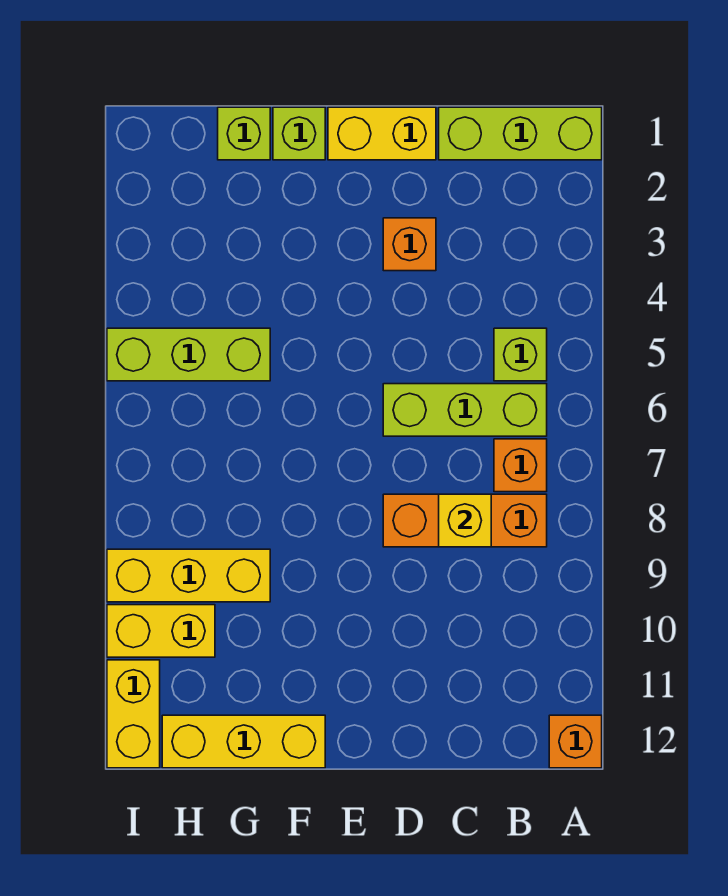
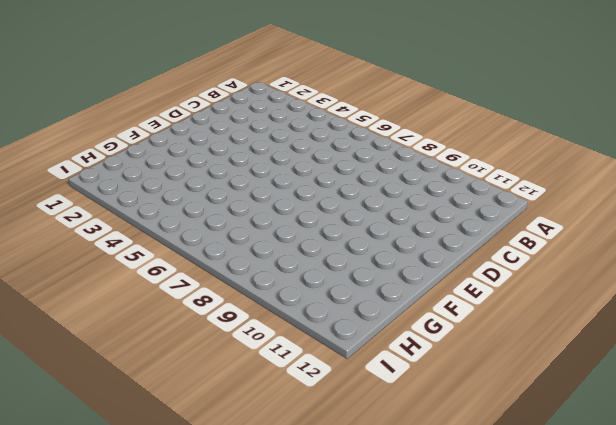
none -> lime brick A1:C1 level 1
none -> orange brick A12 level 1
none -> lime brick B5 level 1

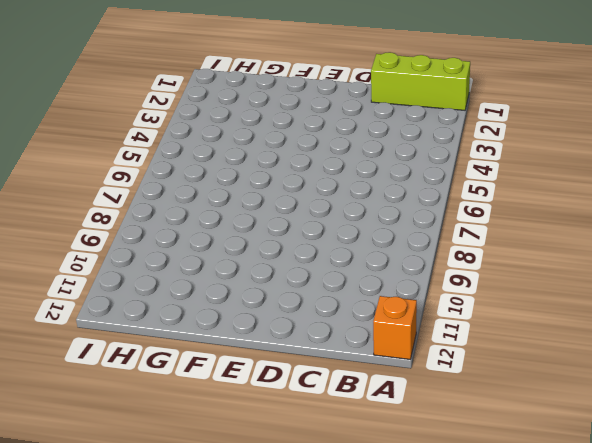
none -> lime brick B5 level 1
none -> lime brick B6:D6 level 1
none -> orange brick B7 level 1

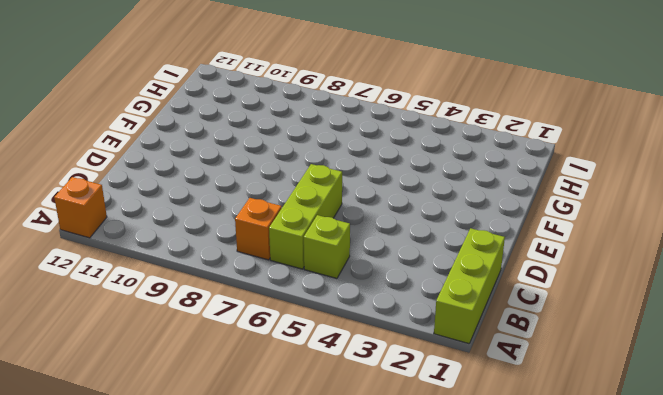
none -> orange brick B8:D8 level 1
none -> yellow brick D1:E1 level 1
none -> orange brick D3 level 1

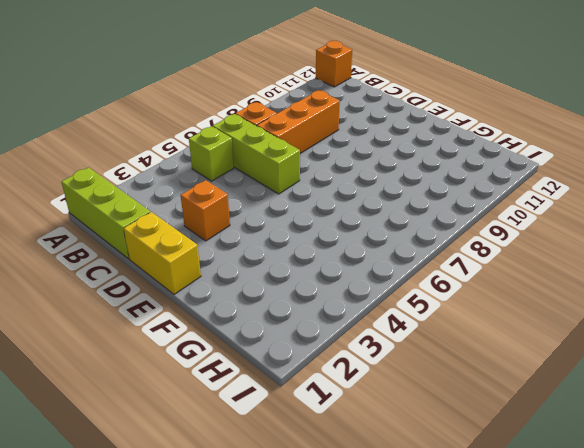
orange brick C7:C9 level 1 -> orange brick B8:D8 level 1
none -> lime brick F1 level 1
none -> yellow brick F12:H12 level 1
none -> lime brick G1 level 1

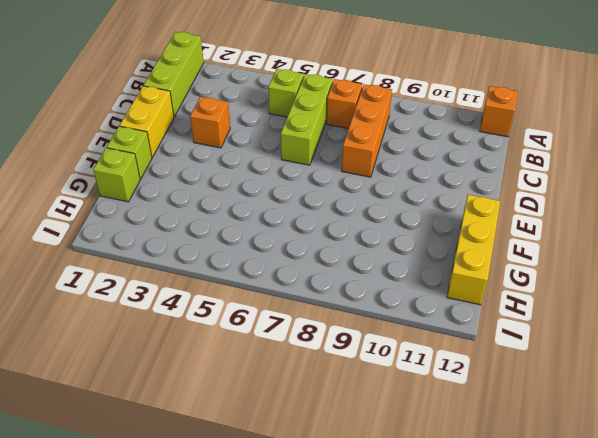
none -> lime brick G5:I5 level 1
none -> yellow brick G9:I9 level 1
none -> yellow brick H10:I10 level 1

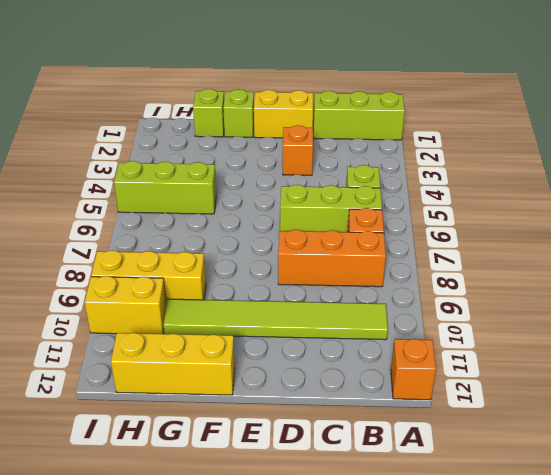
lime tile B10:G10 level 1 -> none
none -> yellow brick I11:I12 level 1
none -> yellow brick C8 level 2

